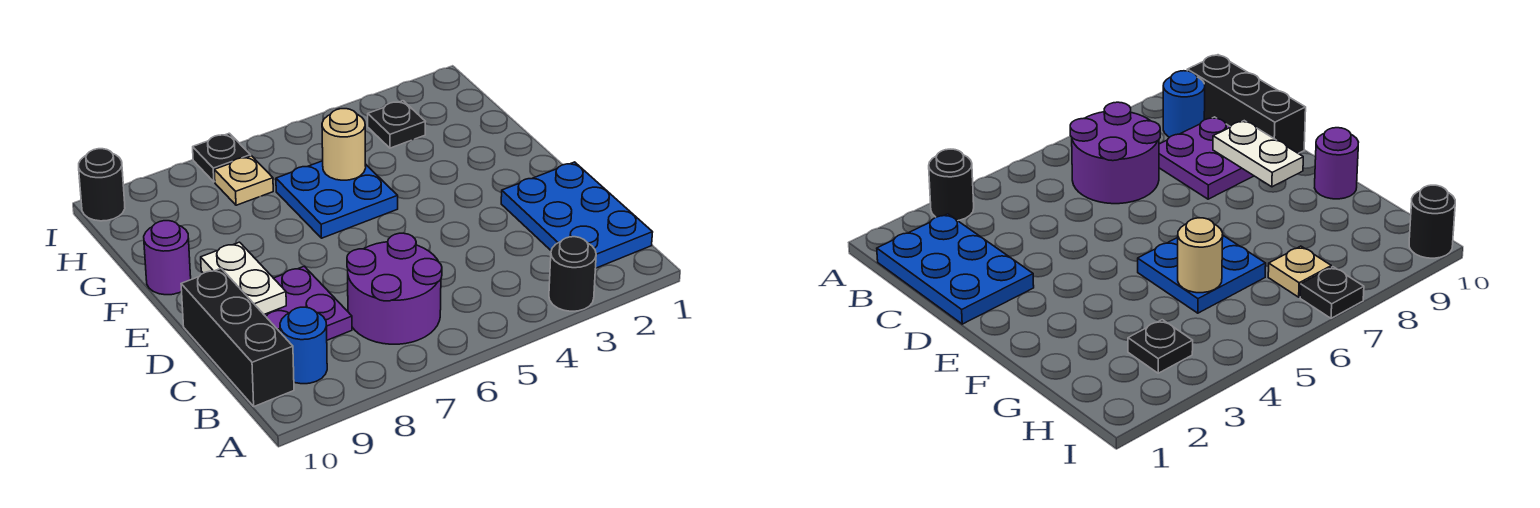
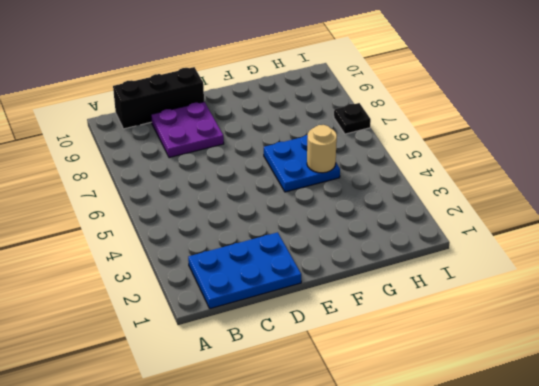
none -> black round brick A3 level 1
none -> purple round brick B6:C7 level 1
none -> blue round brick B9 level 1

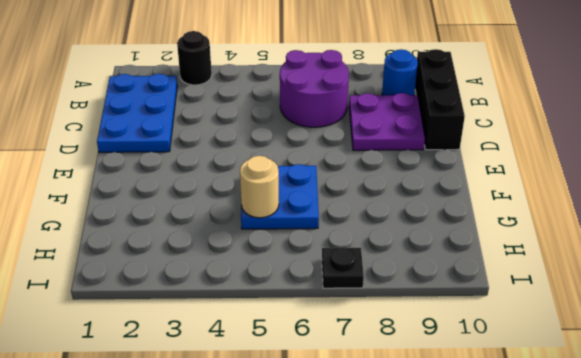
none -> purple round brick F10 level 1
none -> black plate H3 level 1
none -> tan plate H7 level 1

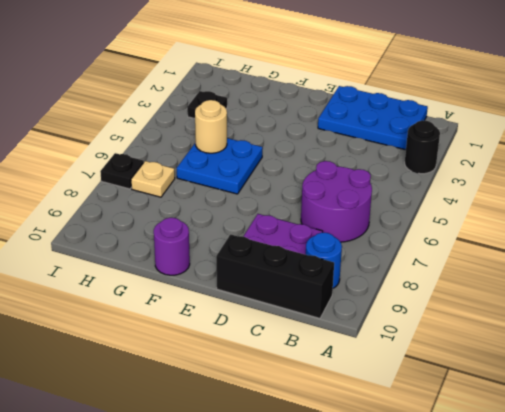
none -> black round brick I10 level 1
none -> white plate D9:E9 level 2

